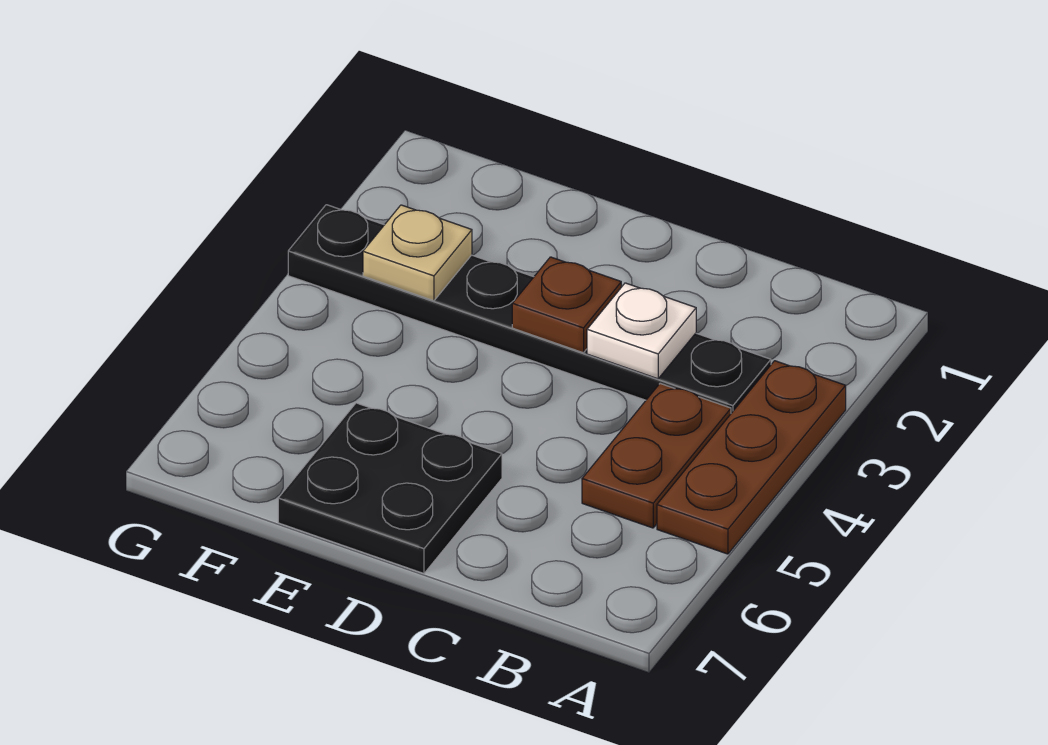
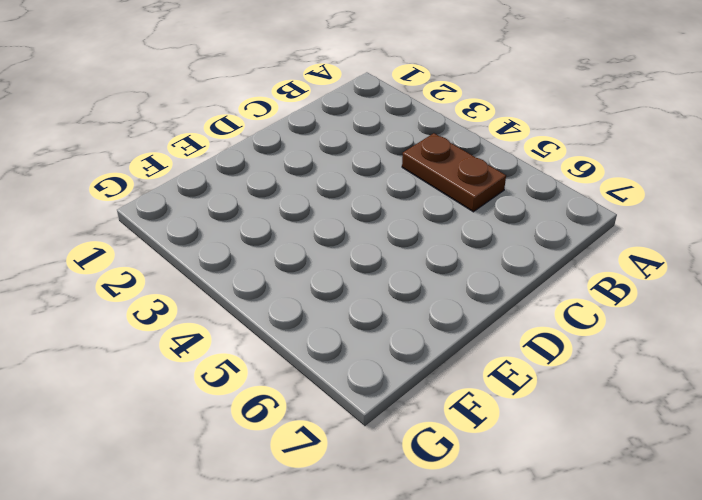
none -> brown plate A3:A5 level 1
none -> black plate B3:G3 level 1

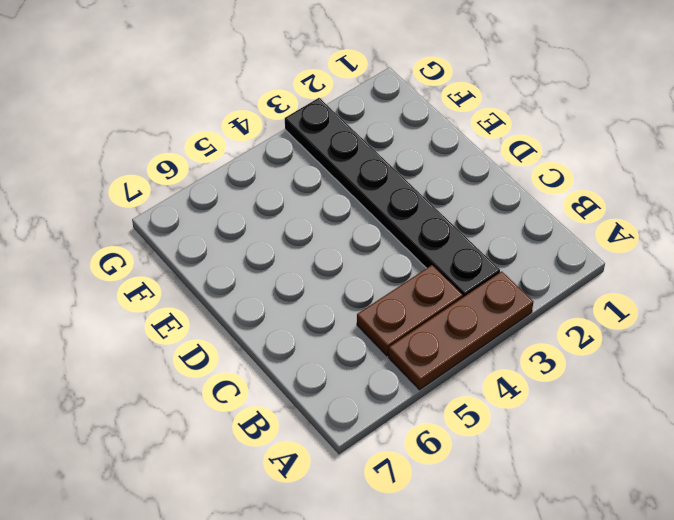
none -> black plate D6:E7 level 1
none -> white plate C3 level 2

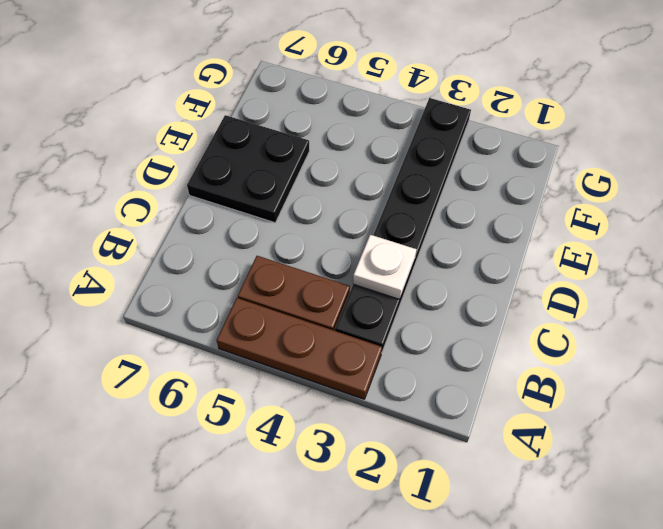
none -> brown plate D3 level 2
none -> tan plate F3 level 2

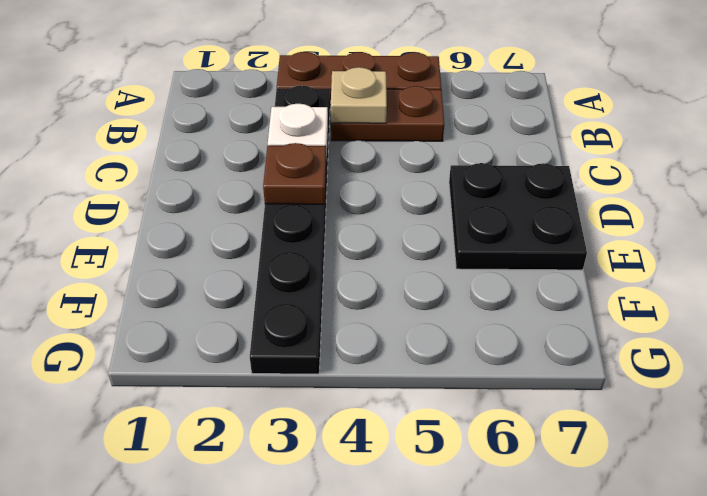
tan plate B4 level 2 -> tan plate F3 level 2

